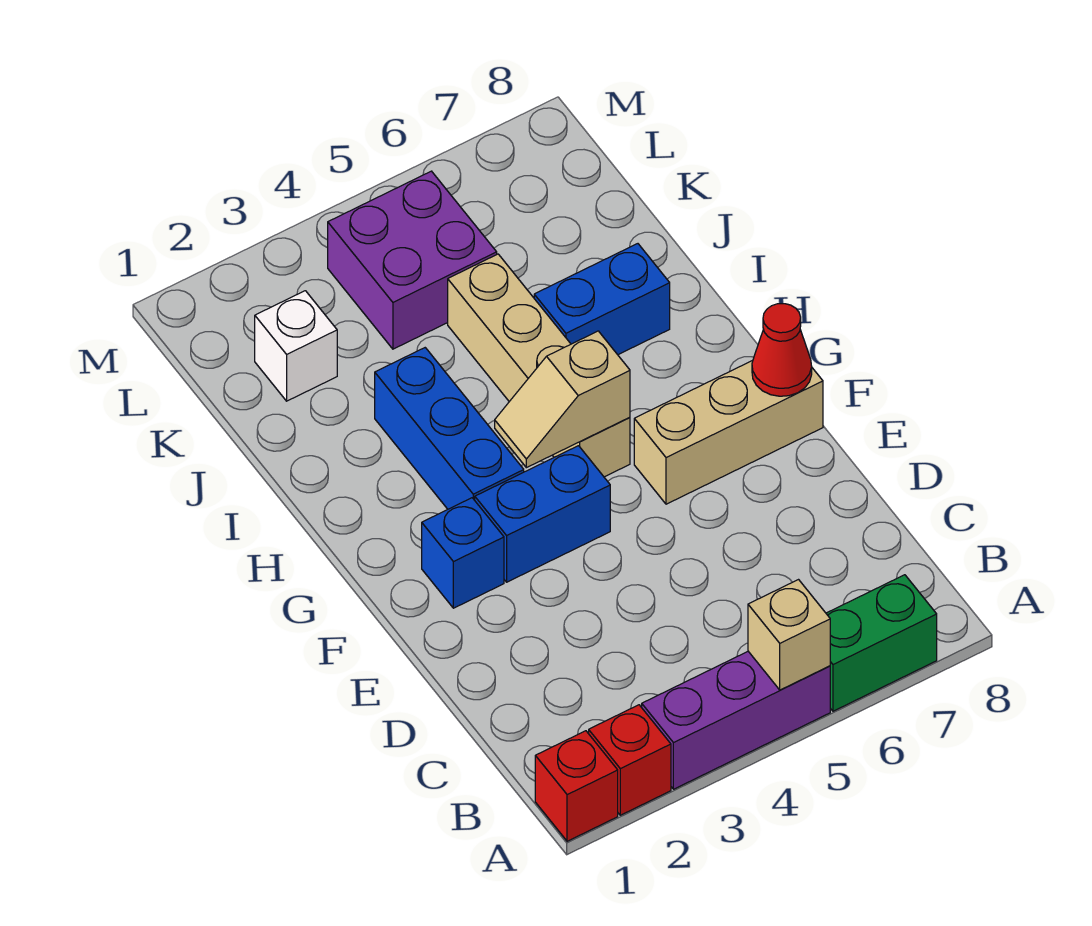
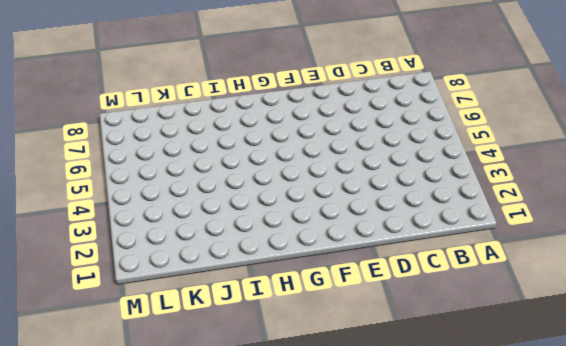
none -> red brick A1 level 1
none -> red brick A2 level 1
none -> purple brick A3:A5 level 1

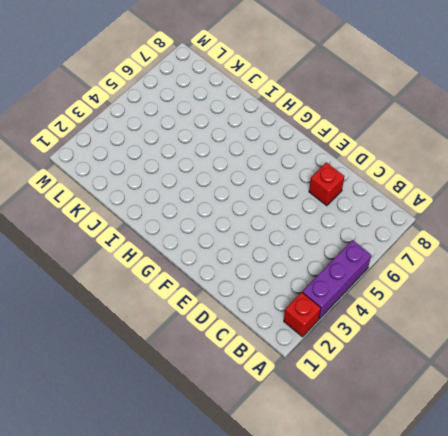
red brick D7 level 1 -> red brick A1 level 1
none -> green brick A6:A7 level 1
none -> blue brick F2 level 1
none -> blue brick F3:F4 level 1

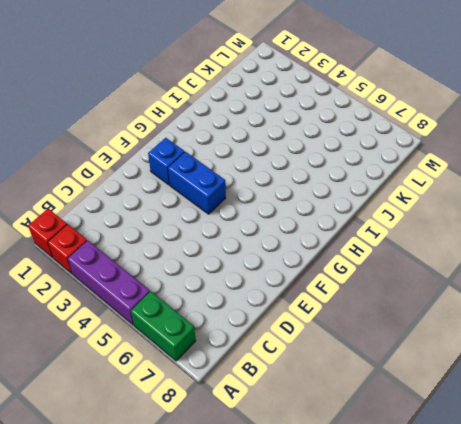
none -> tan brick F6:F8 level 1
none -> blue brick G3:I3 level 1
none -> tan brick G5:J5 level 1

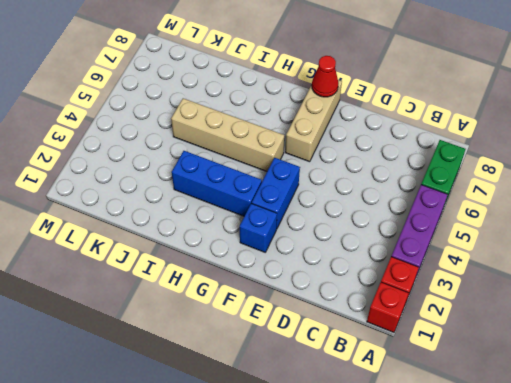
none -> blue brick I6:I7 level 1
none -> white brick K2 level 1
none -> purple brick K4:L5 level 1

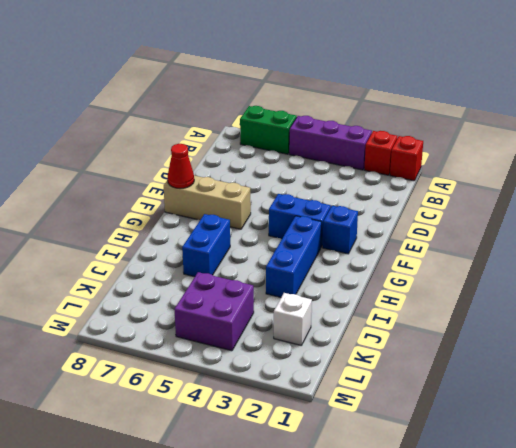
blue brick H6:I6 level 1 -> blue brick I6:I7 level 1
none -> tan brick G5:J5 level 1
none -> tan brick A5 level 2
none -> tan slope G4:G5 level 2 top 5

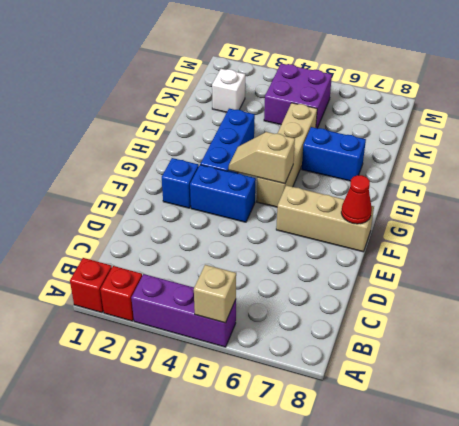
none -> green brick A6:A7 level 1

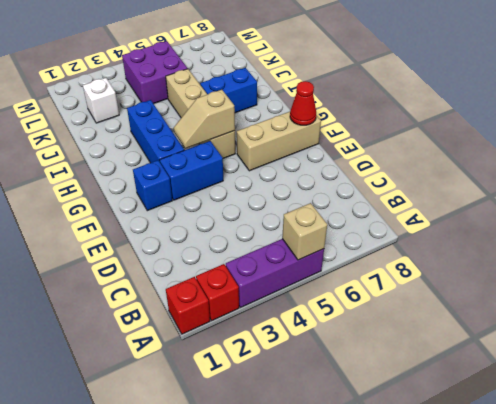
none -> green brick A6:A7 level 1

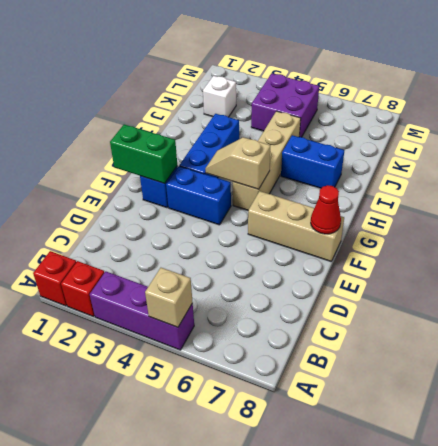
green brick F1:F2 level 2 -> green brick A6:A7 level 1

